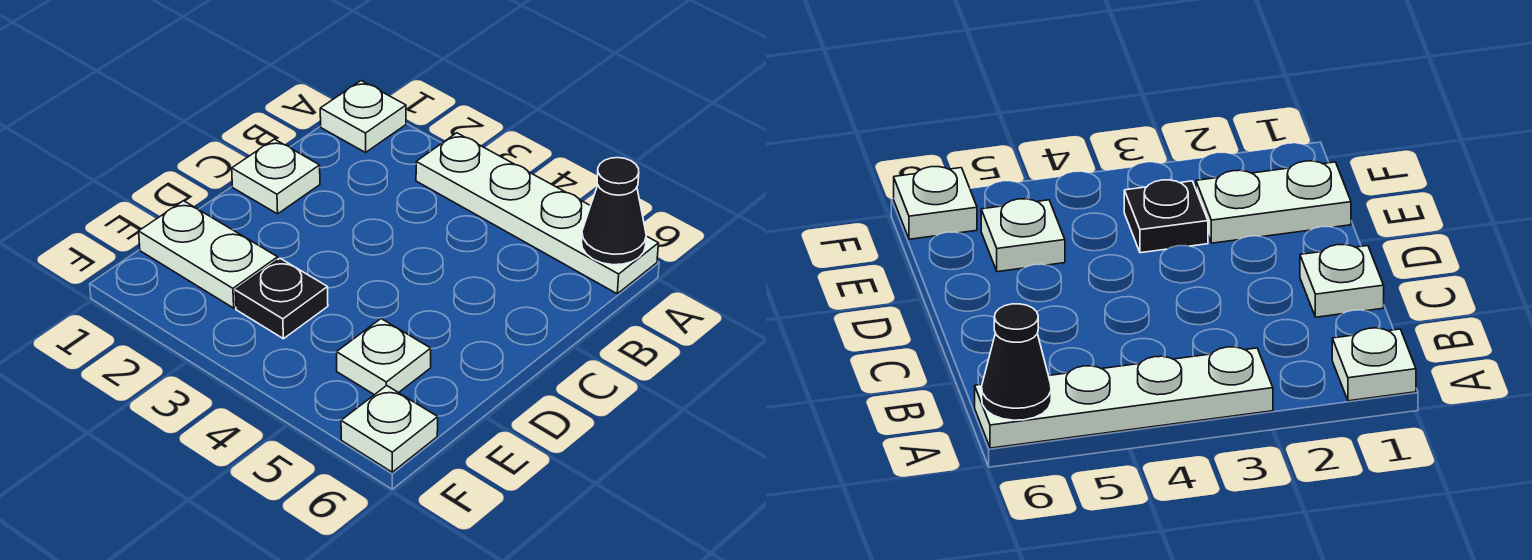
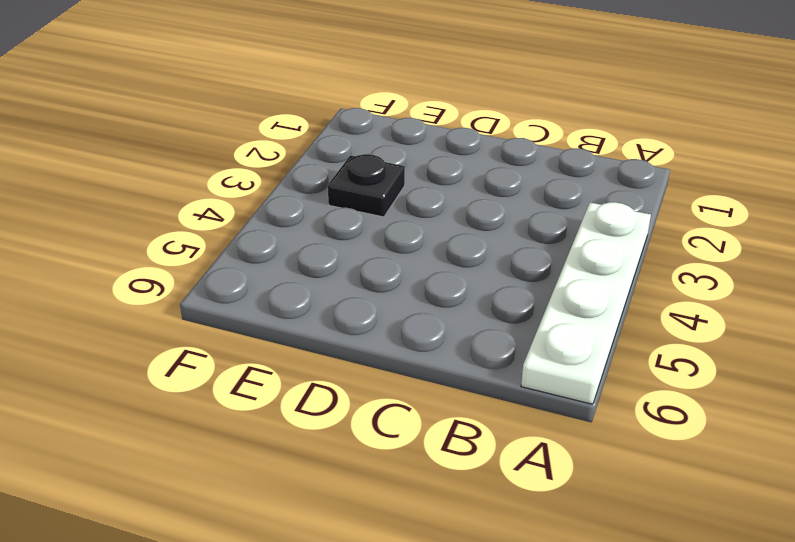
none -> white plate A1 level 1
none -> white plate C1 level 1

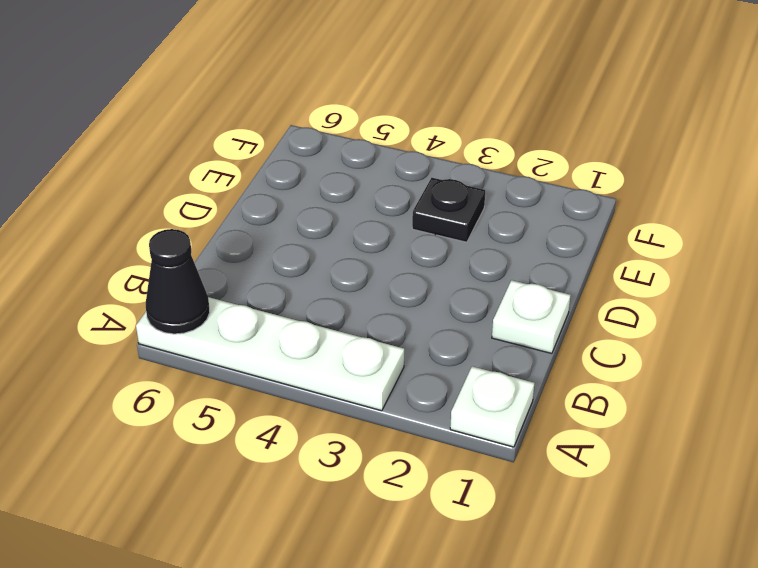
none -> white plate E1:E2 level 1
none -> white plate E5 level 1

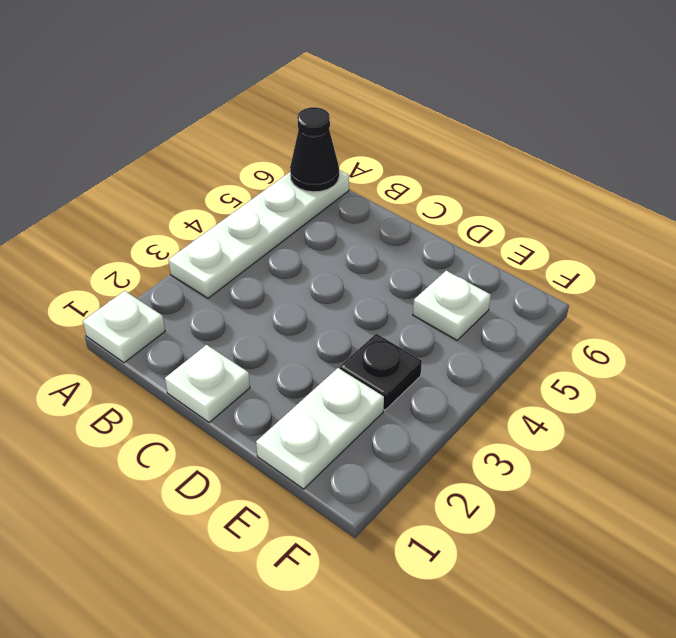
none -> white plate F6 level 1

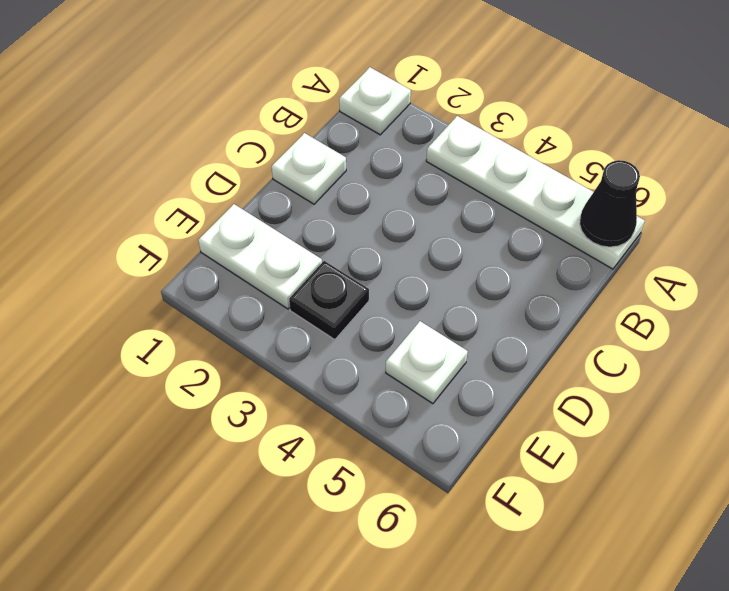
none -> white plate F6 level 1

